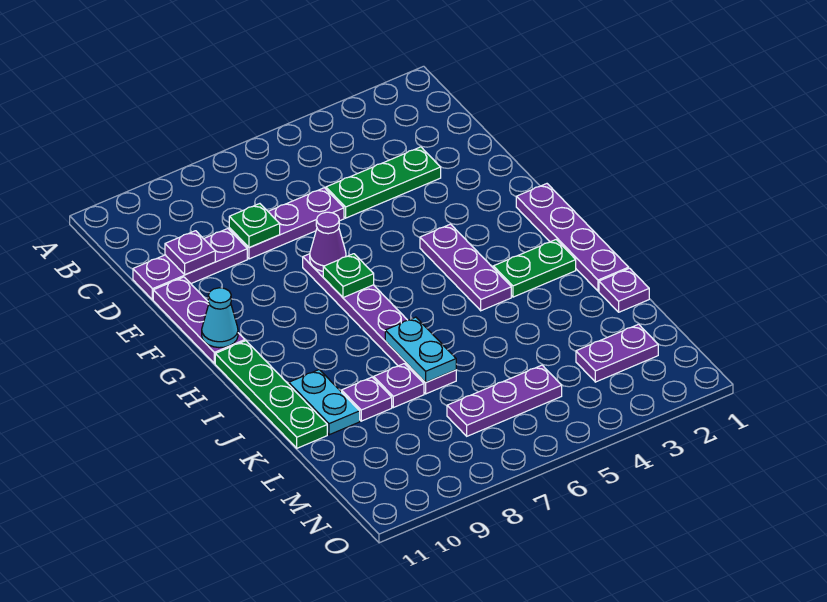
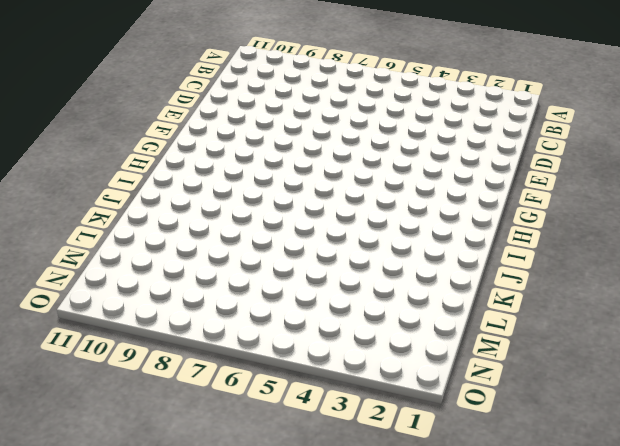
none -> green plate D3:D5 level 1
none -> purple plate D6:D8 level 1
none -> purple plate D9:D11 level 1

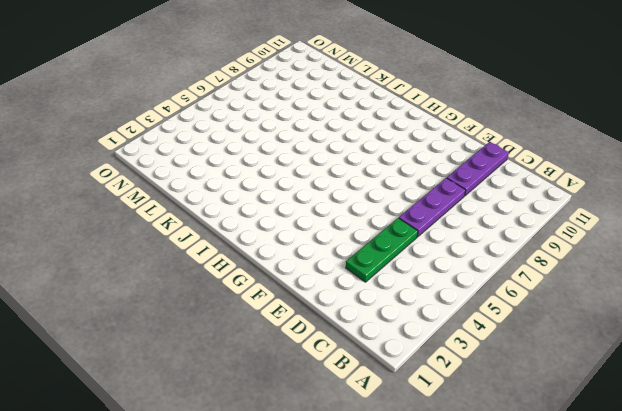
none -> purple plate E11:G11 level 1
none -> purple plate F7:K7 level 1
none -> purple plate G1:J1 level 1

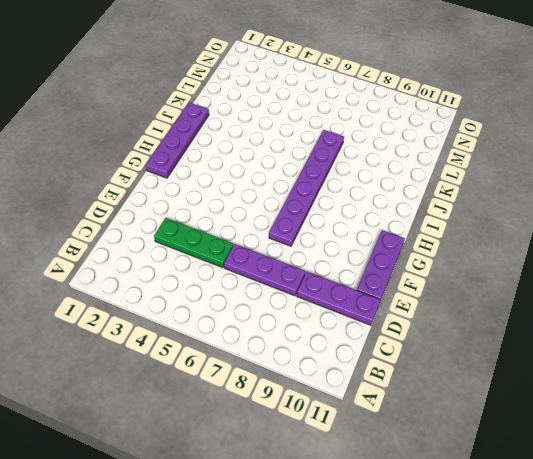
none -> purple plate G4:I4 level 1
none -> green plate H11:K11 level 1
none -> green plate I2:I3 level 1

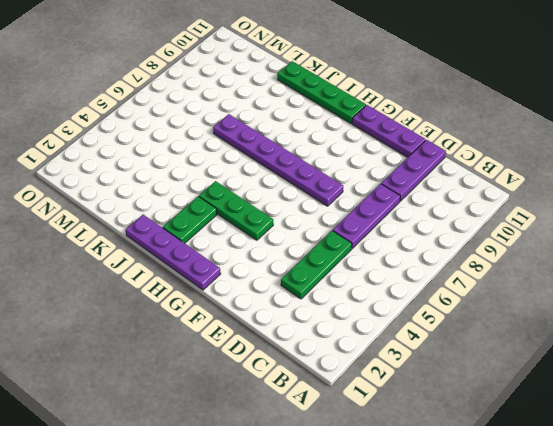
green plate G4:I4 level 1 -> purple plate G4:I4 level 1
none -> cyan plate J10:K10 level 1
none -> purple plate K1 level 1
none -> purple plate K8 level 1

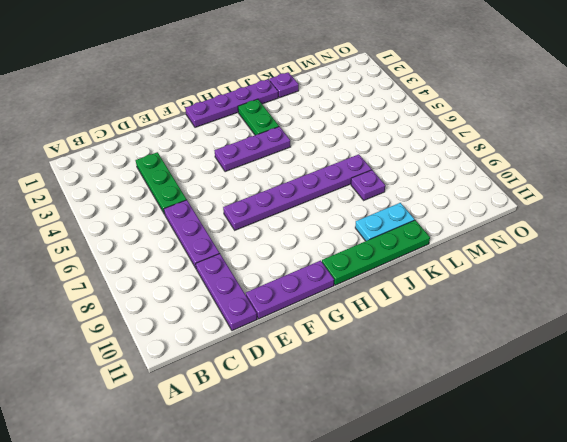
none -> purple plate K9 level 1
none -> purple plate M2:M3 level 1
none -> purple plate M5:M7 level 1

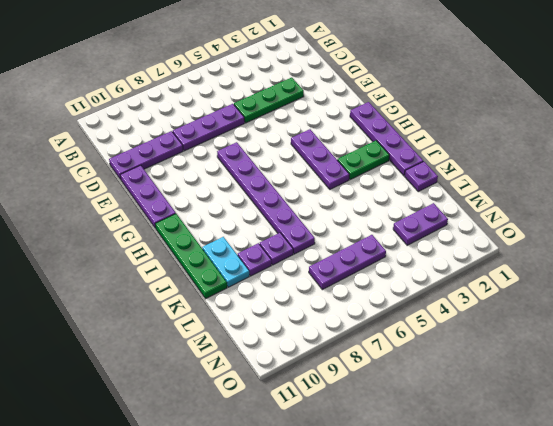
none -> green plate D8 level 2
none -> purple plate D10 level 2
none -> purple cone F7 level 2

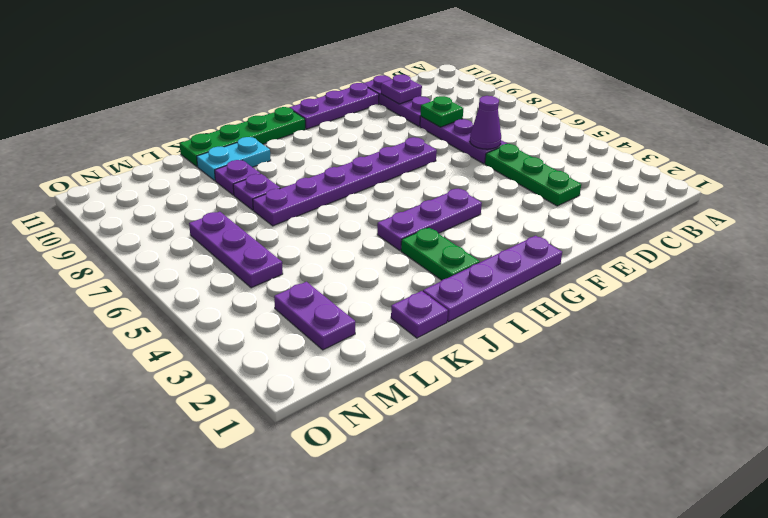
purple cone D6 level 2 -> purple cone F7 level 2
none -> green plate G7 level 2
none -> cyan cone G11 level 2
none -> cyan plate J7:K7 level 2

